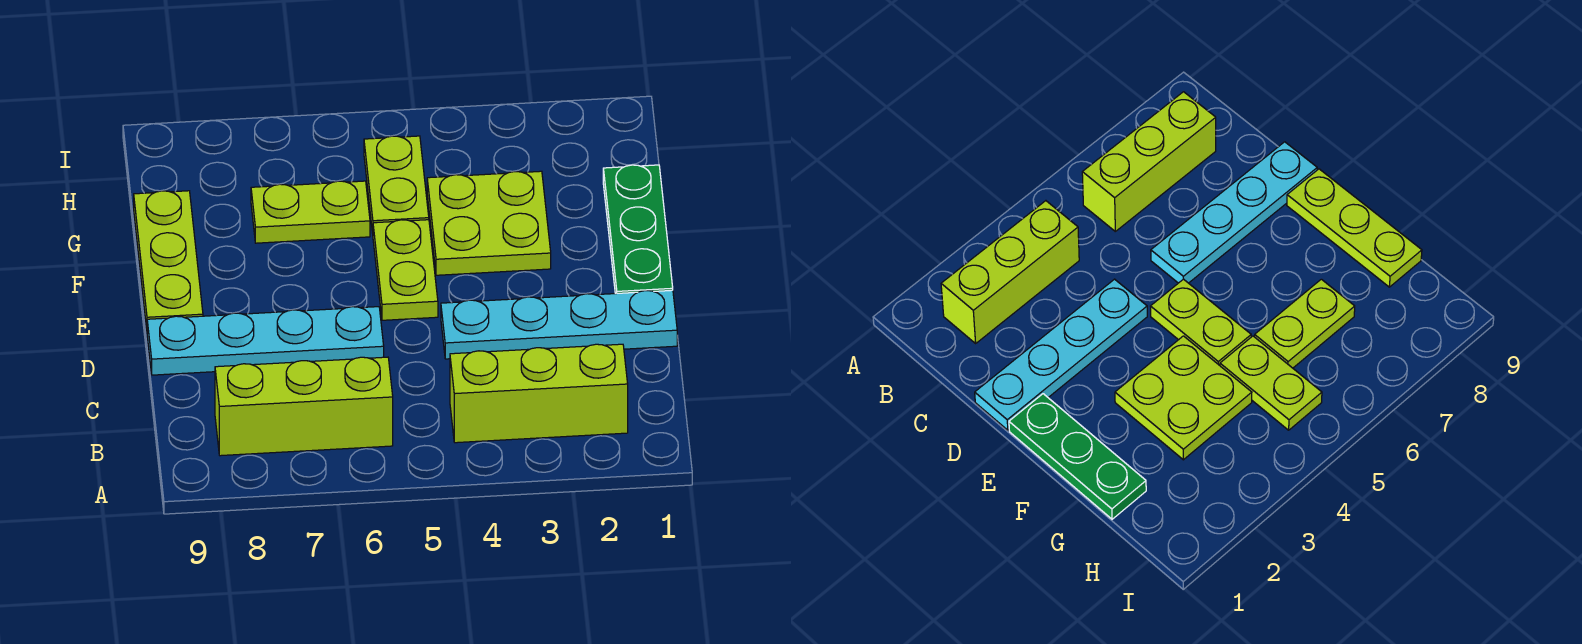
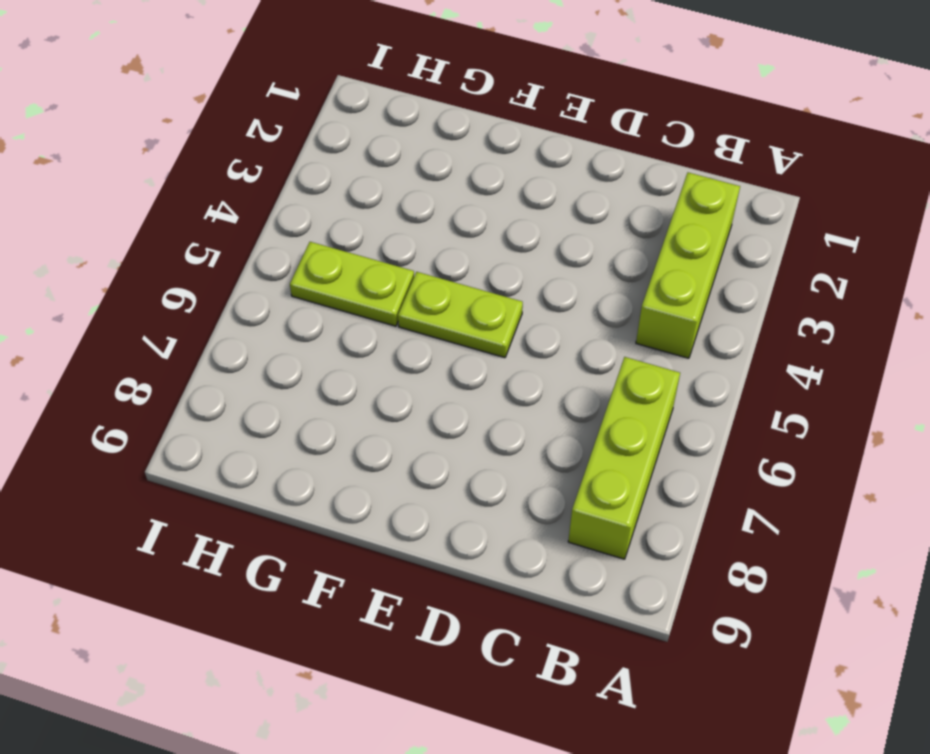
none -> cyan plate D1:D4 level 1
none -> cyan plate D6:D9 level 1

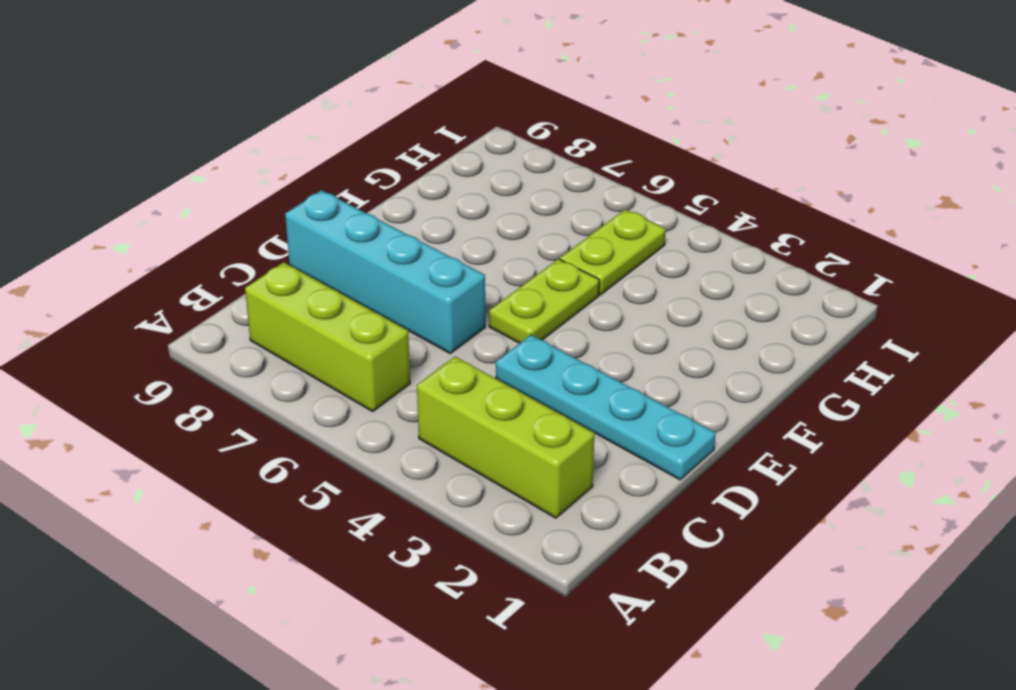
cyan brick D6:D9 level 1 -> cyan plate D6:D9 level 1
none -> green plate E1:G1 level 1
none -> lime plate E9:G9 level 1

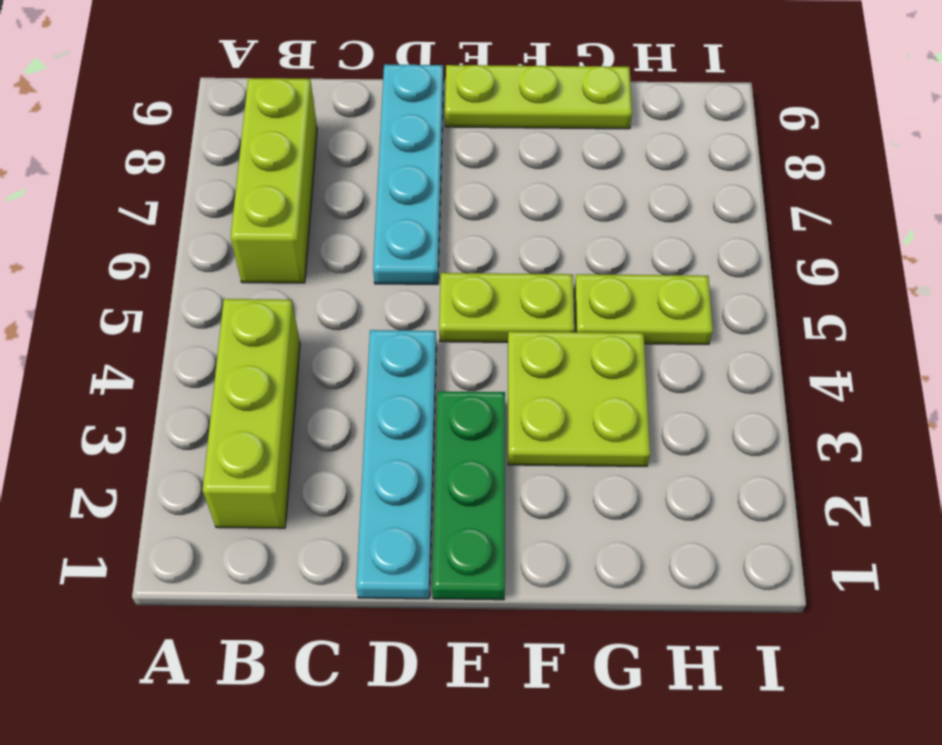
green plate E1:E3 level 1 -> green plate E1:G1 level 1
none -> lime plate G6:G7 level 1

